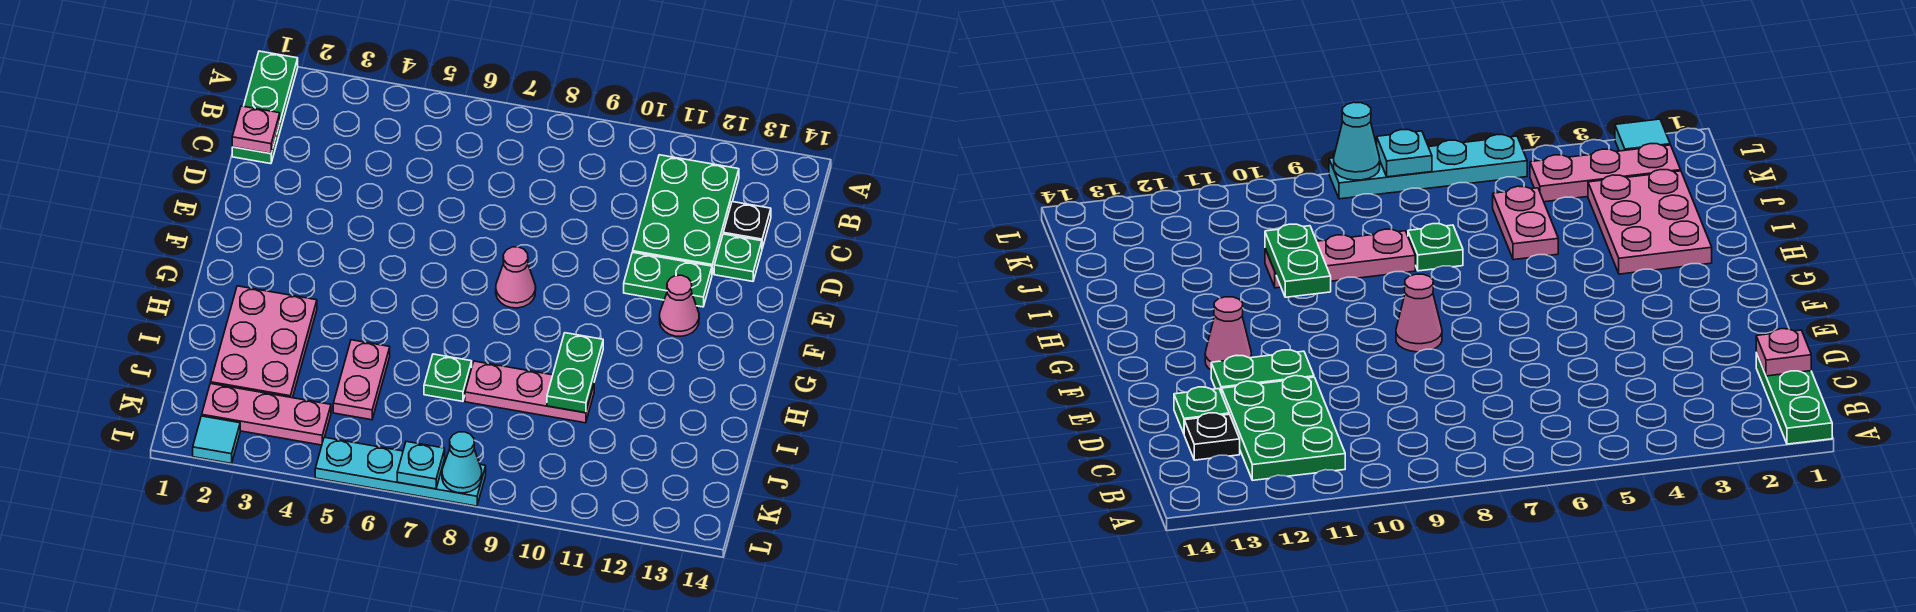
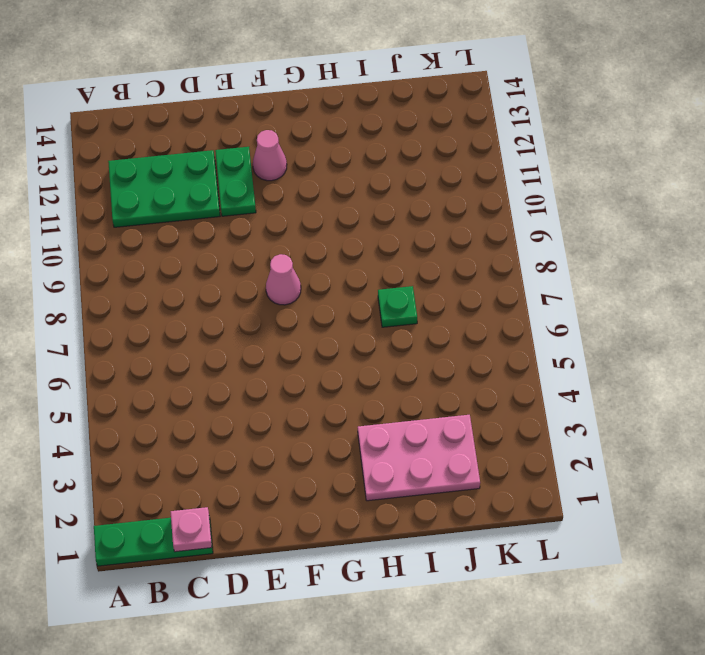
none -> black plate C13 level 1
none -> green plate D13 level 1
none -> pink plate I5:J5 level 1

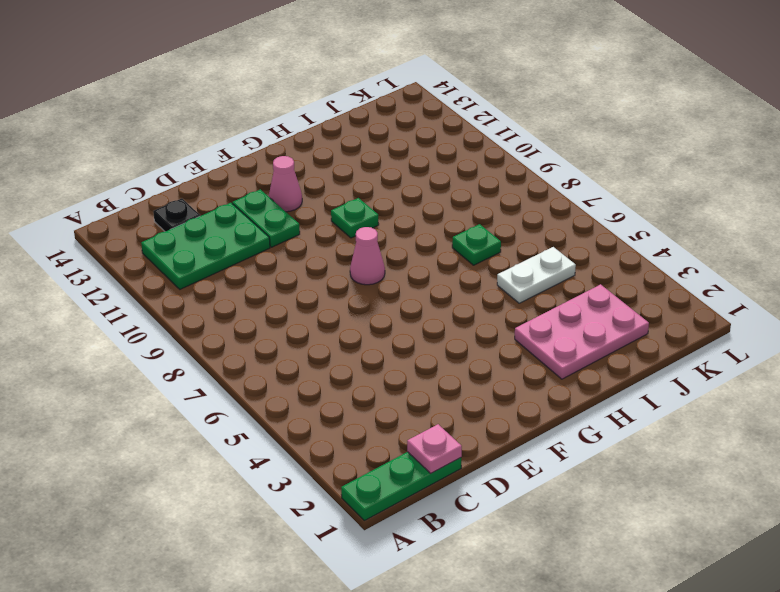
green plate G10 level 1 -> green plate D13 level 1
white plate I5:J5 level 1 -> pink plate I5:J5 level 1
none -> pink plate I8:I10 level 1
none -> pink plate K2:K4 level 1
none -> cyan tile L2 level 1

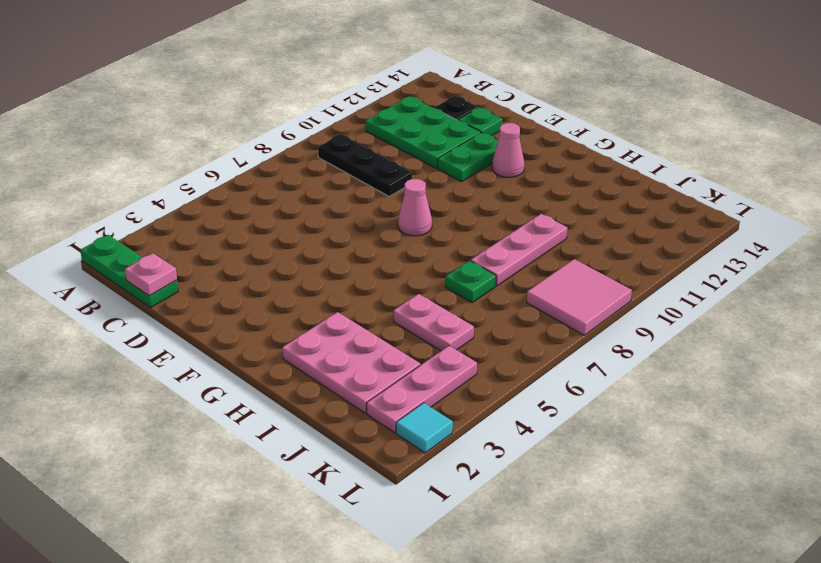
black plate B9:D9 level 1 -> none
pink tile K8:L9 level 1 -> cyan plate L5:L8 level 1
none -> green plate H10:I10 level 2
none -> cyan plate L7 level 2
none -> cyan cone L8 level 2

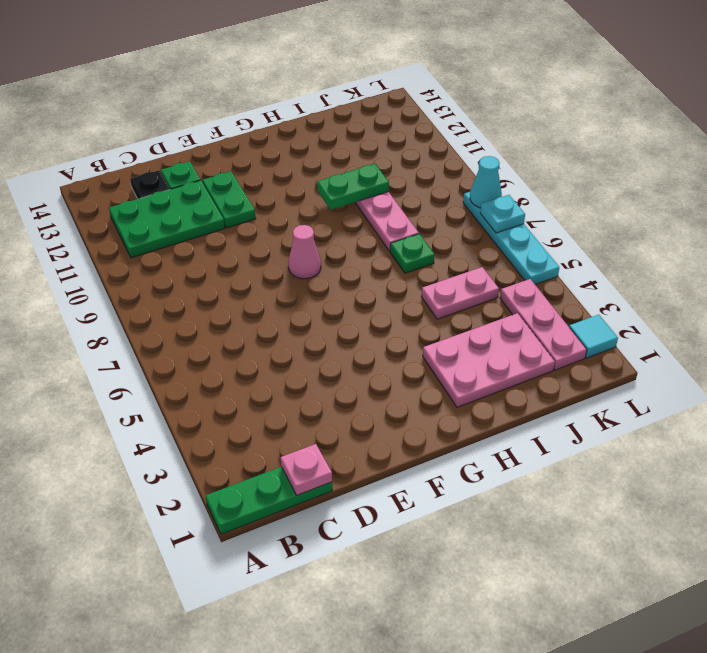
none -> pink cone F12 level 1

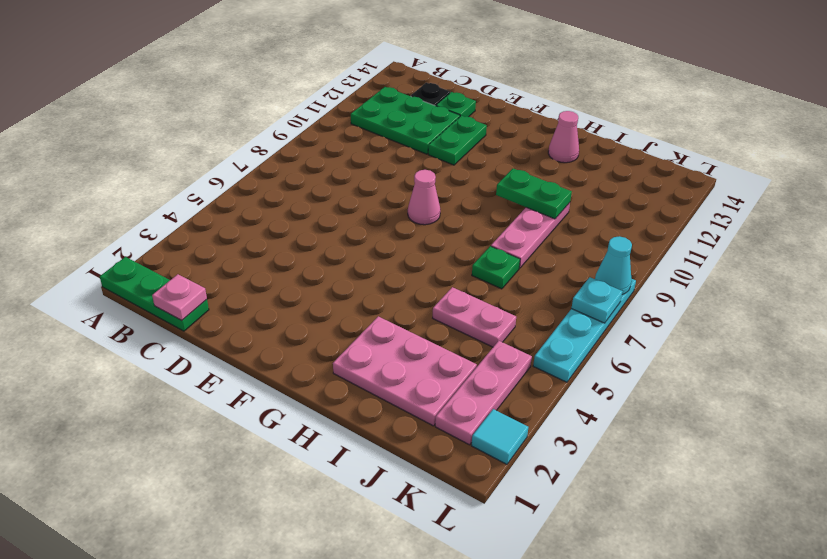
pink cone H13 level 1 -> pink cone F12 level 1

